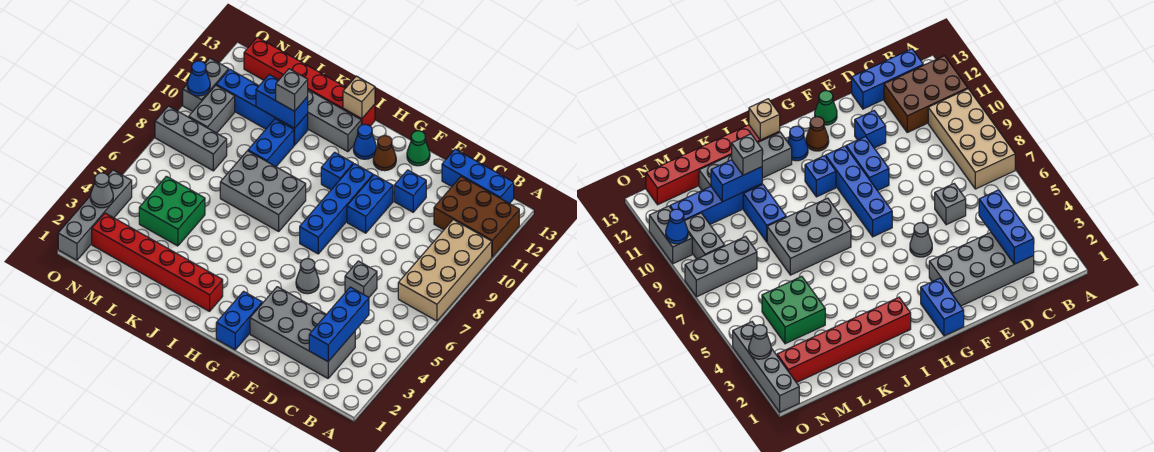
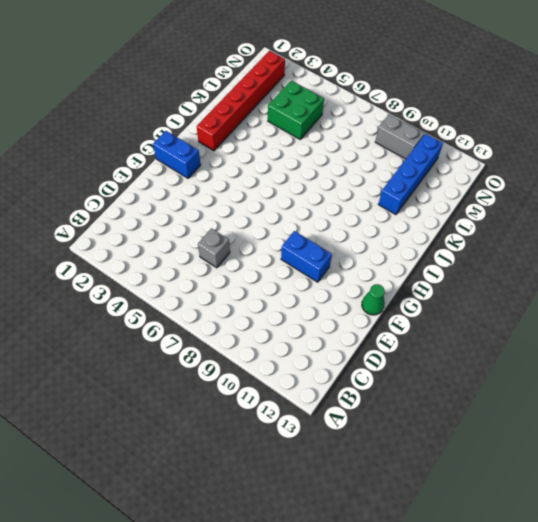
none -> tan brick A7:B10 level 1
none -> brown brick A11:C12 level 1
none -> blue brick B13:D13 level 1
none -> grey brick C2:F3 level 1

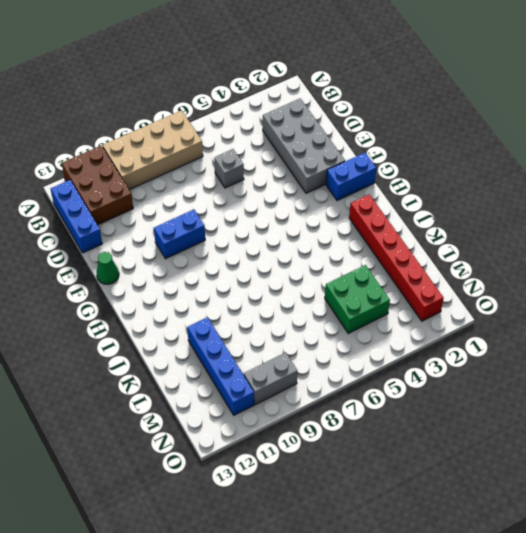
none -> blue brick E11 level 1
none -> grey cone F5 level 1
none -> blue brick G7:G10 level 1
none -> brown cone G12 level 1

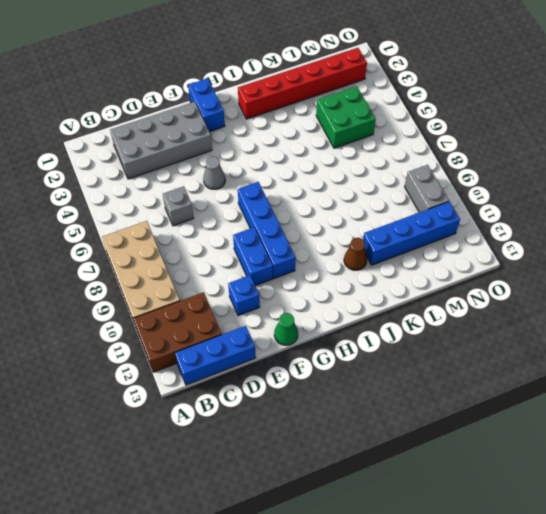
brown cone J11 level 1 -> brown cone G12 level 1
none -> blue brick H10 level 1
none -> blue cone H12 level 1
none -> grey brick I7:K8 level 1
none -> grey brick I12:L12 level 1

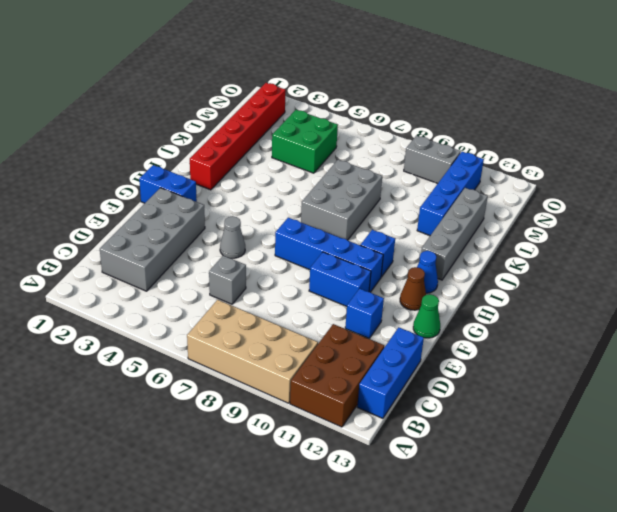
none -> red brick I13:N13 level 1
none -> blue brick K9:K10 level 1
none -> grey brick M8:O8 level 1
none -> grey brick O1:O4 level 1

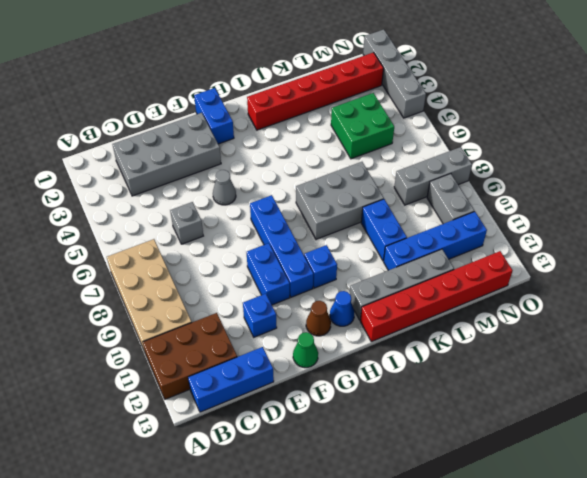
none -> grey brick O10:O11 level 1
none -> blue brick C2:C4 level 2
none -> tan brick I13 level 2
none -> blue brick K11:L11 level 2

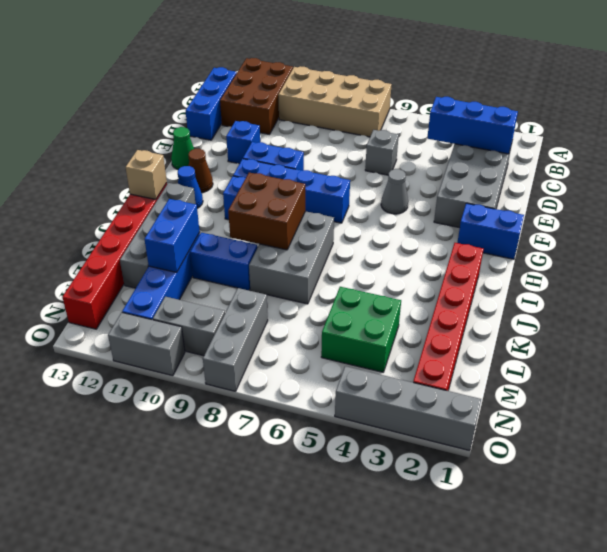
brown brick I8:J9 level 2 -> none
none -> grey cone O3 level 2
none -> blue cone O10 level 2
none -> grey brick K11 level 3

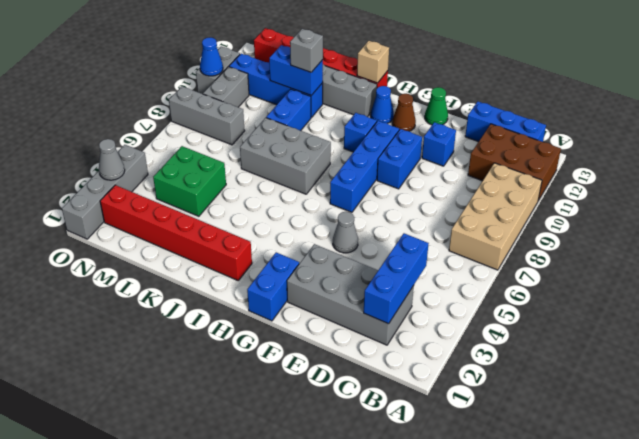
none -> grey brick D6 level 1

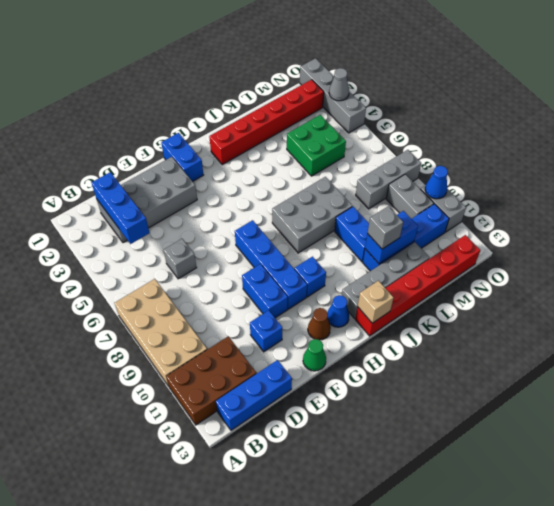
none -> grey cone F5 level 1

